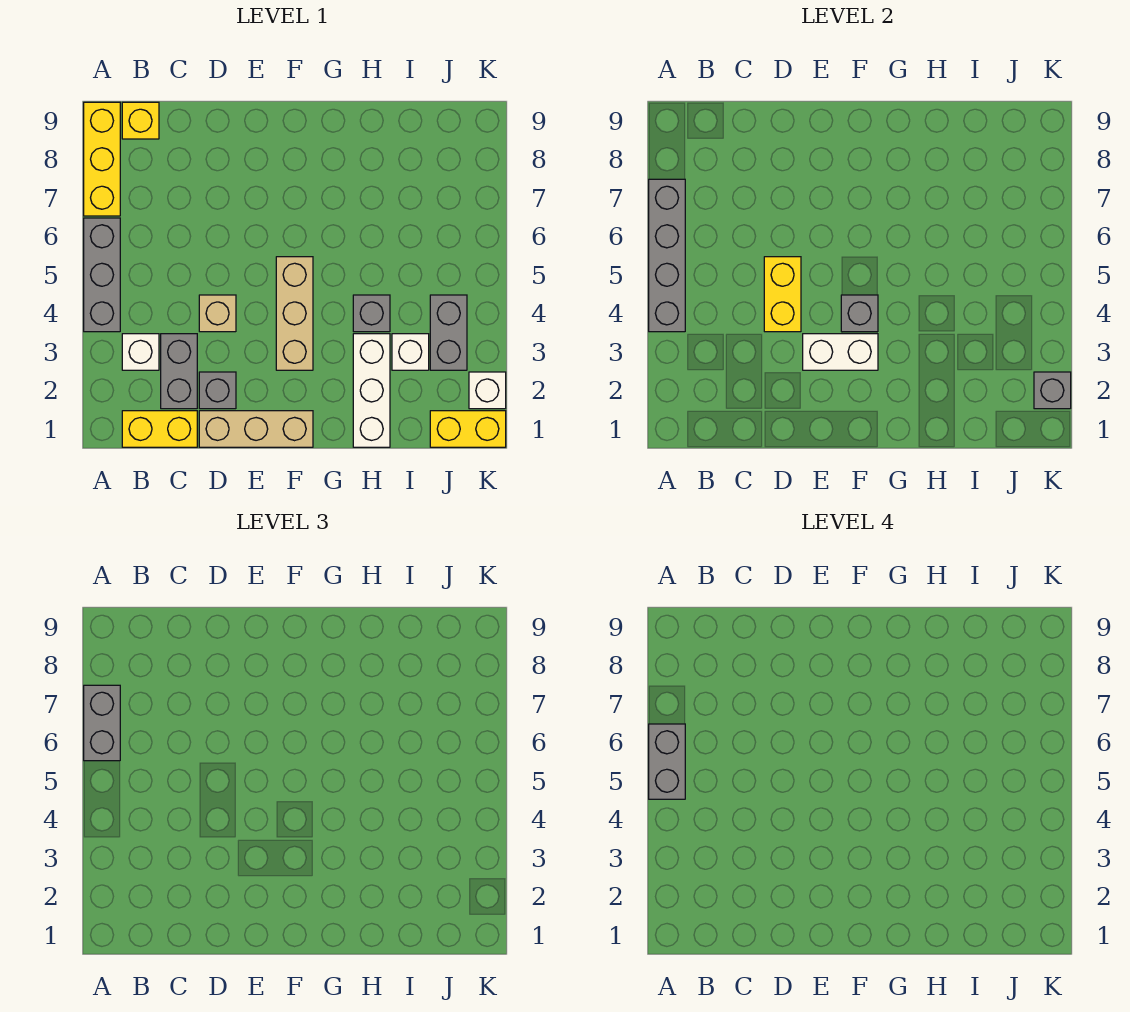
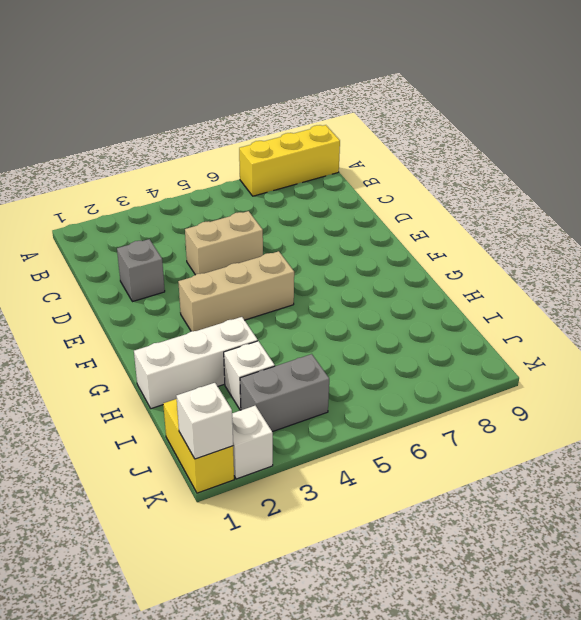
tan brick D4:D5 level 1 -> tan brick D4 level 1
white brick K1 level 2 -> white brick B3 level 1
none -> grey brick A4:A6 level 1
none -> yellow brick B1:C1 level 1
none -> yellow brick B9 level 1

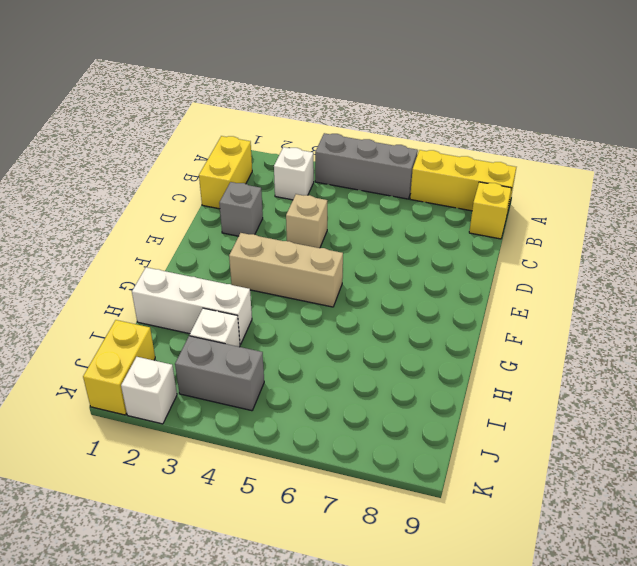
none -> grey brick C2:C3 level 1
none -> tan brick D1:F1 level 1
none -> grey brick H4 level 1

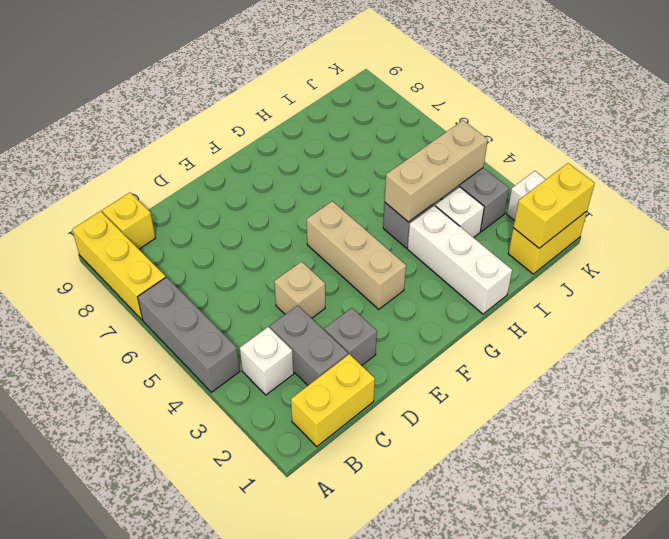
tan brick H4:J4 level 2 -> tan brick D1:F1 level 1
yellow brick J1:K1 level 2 -> yellow brick D4:D5 level 2
none -> grey brick A4:A7 level 2
none -> white brick E3:F3 level 2
none -> grey brick F4 level 2

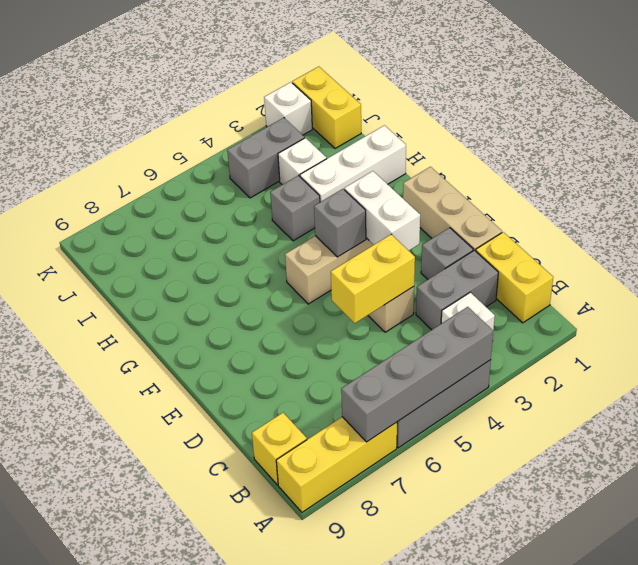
none -> grey brick K2 level 2
none -> grey brick A6:A7 level 3
none -> grey brick A5:A6 level 4

